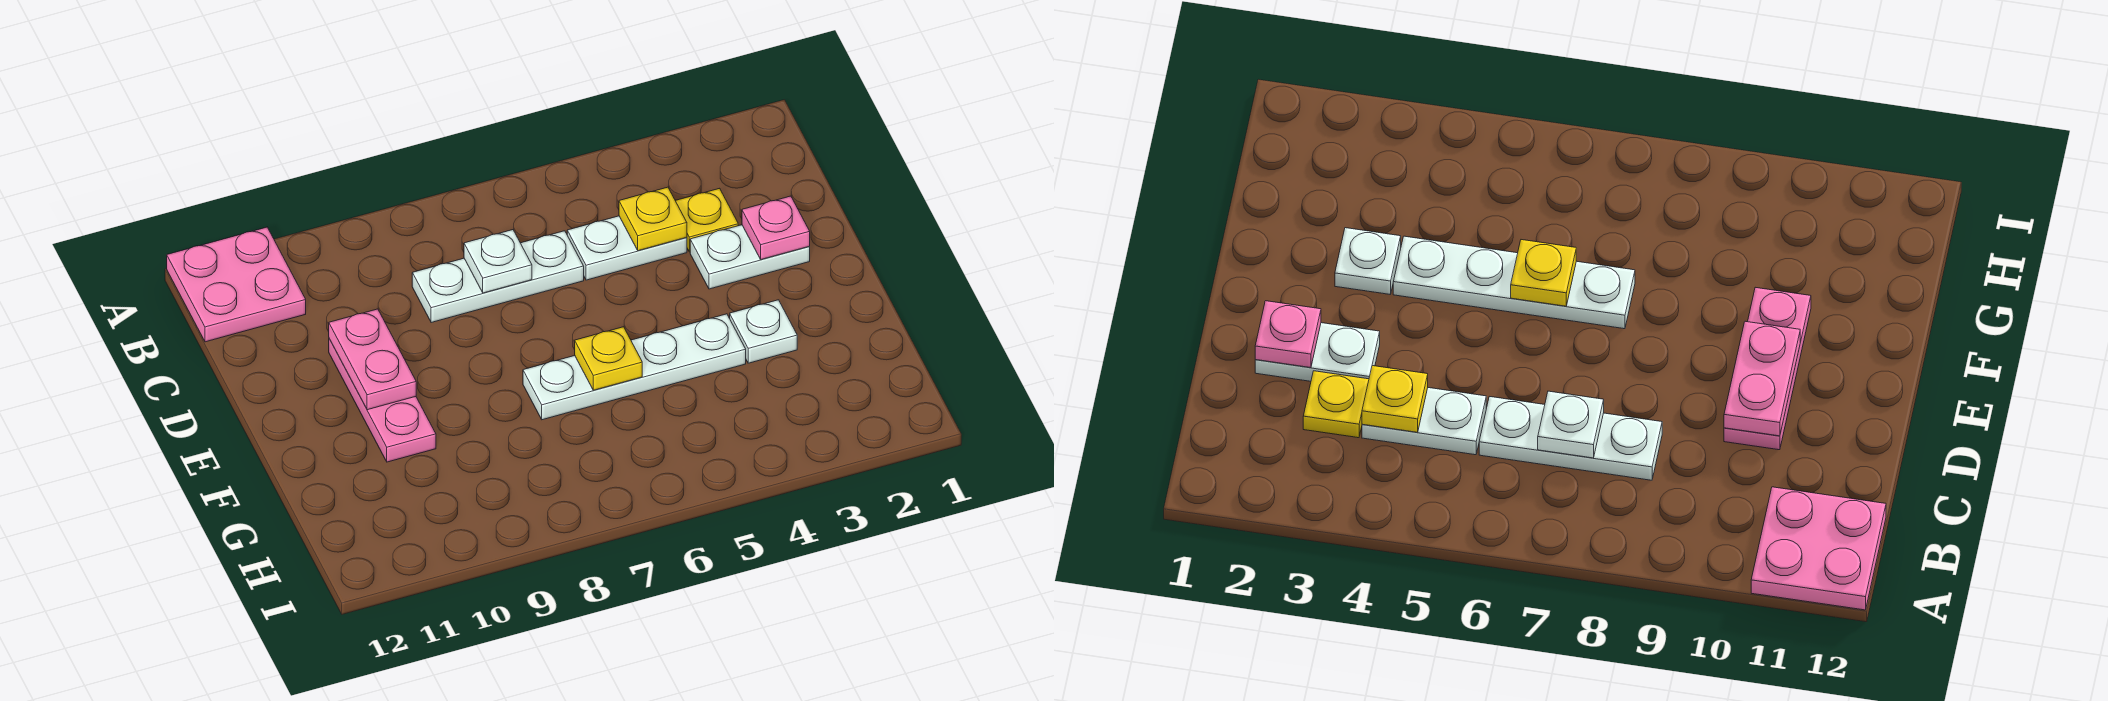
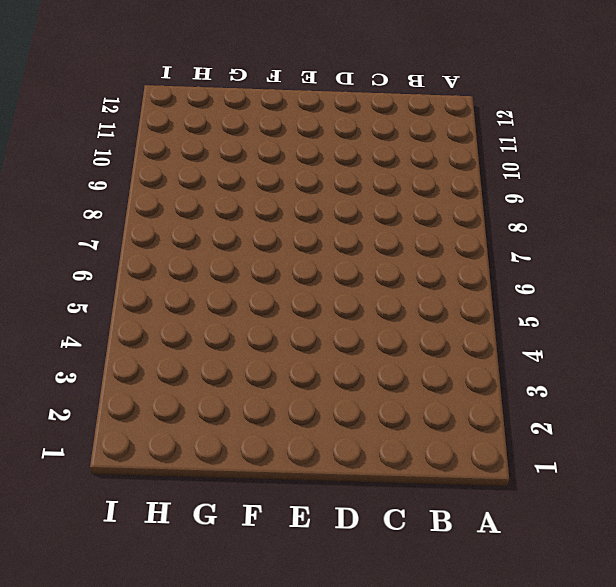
none -> pink plate A11:B12 level 1
none -> yellow plate C3 level 1
none -> white plate C4:C5 level 1

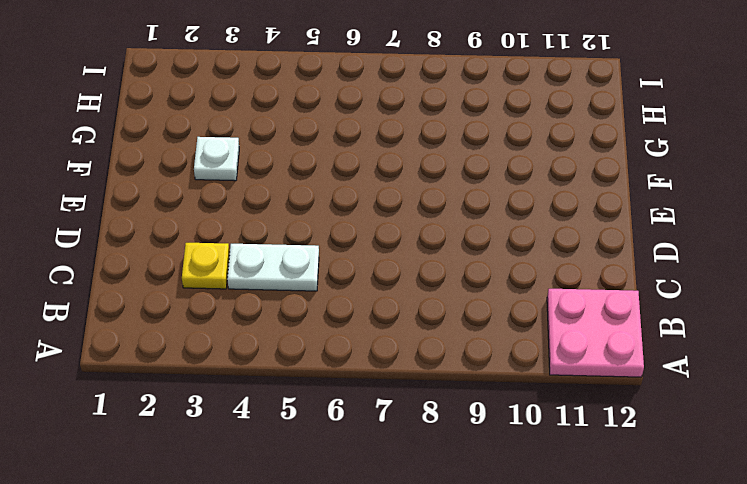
none -> white plate C6:C8 level 1
none -> white plate D2:D3 level 1
none -> pink plate D10:F10 level 1

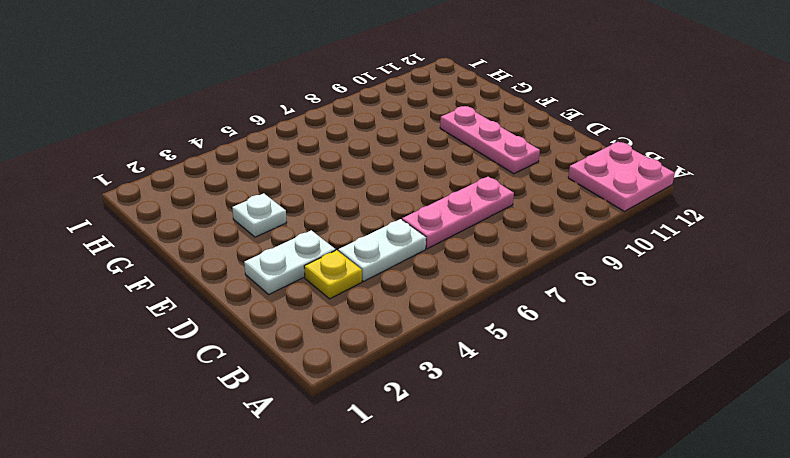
pink plate C6:C8 level 1 -> white plate C6:C8 level 1
none -> white plate F4:F7 level 1
none -> yellow plate C4 level 2
none -> white plate C7 level 2

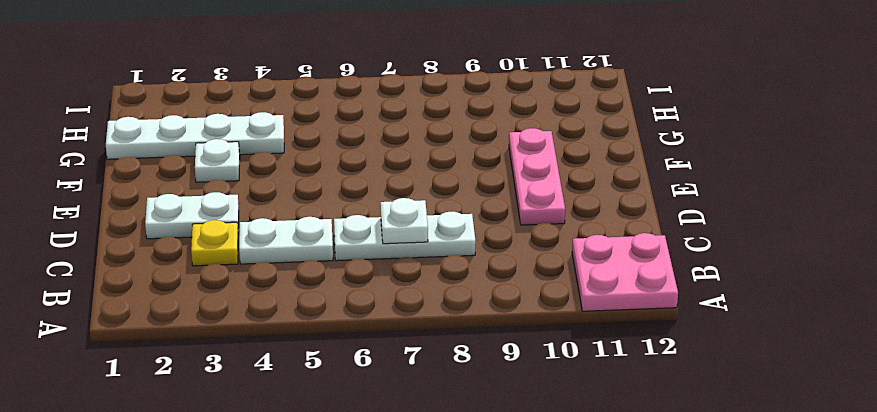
white plate G1:G4 level 1 -> white plate F4:F7 level 1
none -> yellow plate C4 level 2
none -> pink plate D2 level 2
none -> pink plate D10:E10 level 2

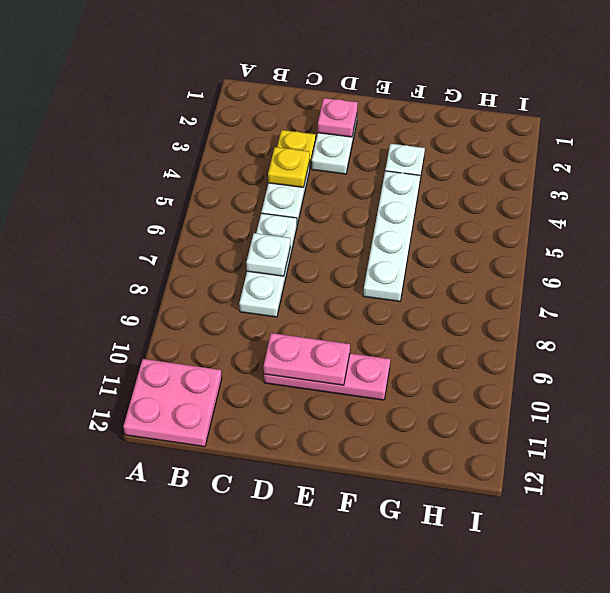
none -> yellow plate F6 level 2

